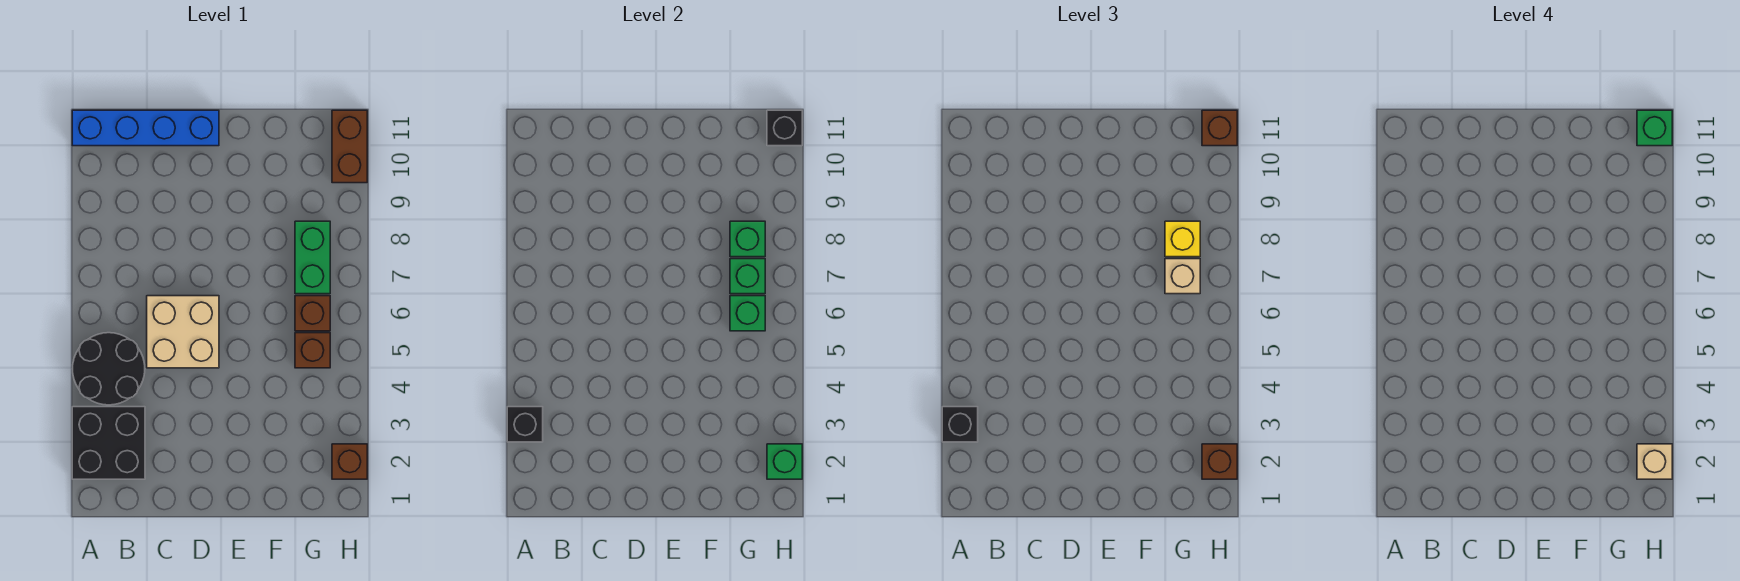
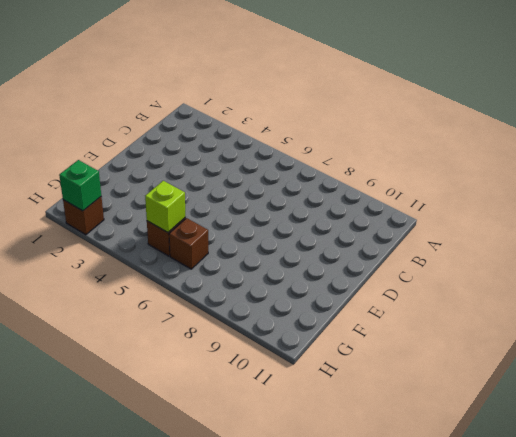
lime brick G5 level 2 -> none
none -> black brick A2:B3 level 1
none -> black round brick A4:B5 level 1
none -> blue brick A11:D11 level 1

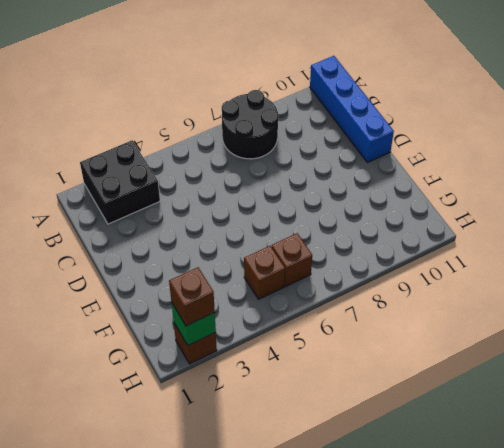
black round brick A7:B8 level 1 -> black round brick A4:B5 level 1
none -> tan brick C5:D6 level 1
none -> green brick G7:G8 level 1
none -> brown brick H10:H11 level 1

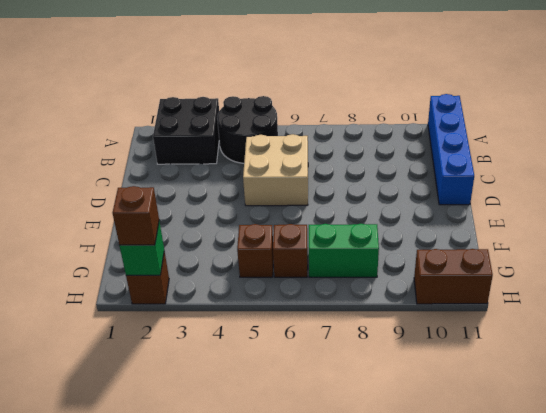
none -> black brick A3 level 2
none -> green brick G6 level 2
none -> green brick G7 level 2

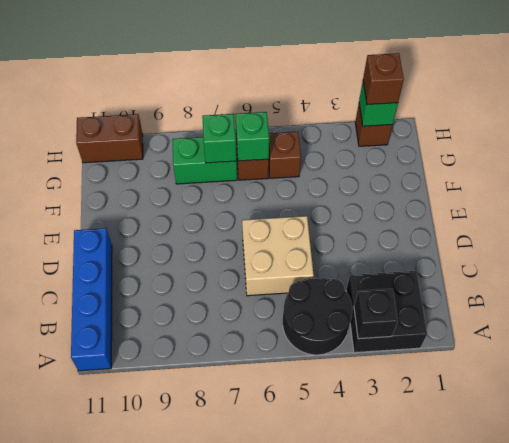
none -> green brick G8 level 2
none -> black brick H11 level 2
none -> black brick A3 level 3

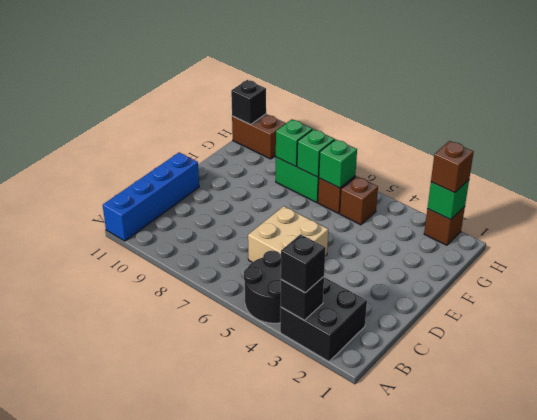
none -> tan brick G7 level 3
none -> yellow brick G8 level 3
none -> brown brick H11 level 3

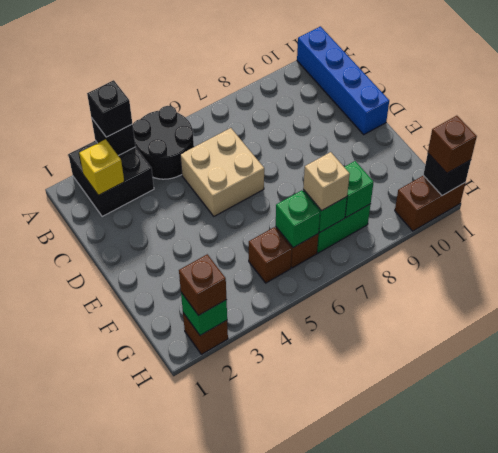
yellow brick B2 level 2 -> yellow brick G8 level 3
none -> tan brick H2 level 4
none -> green brick H11 level 4

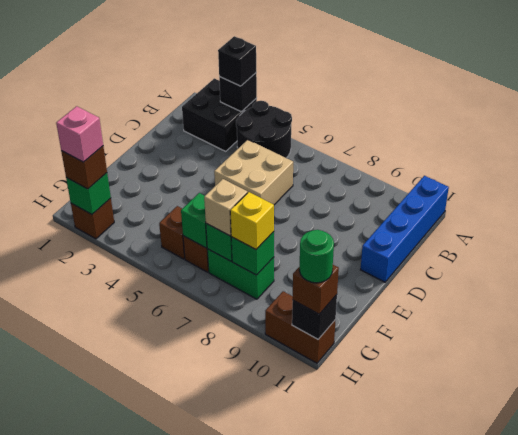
pink brick H2 level 4 -> tan brick H2 level 4
green round brick H11 level 4 -> green brick H11 level 4

